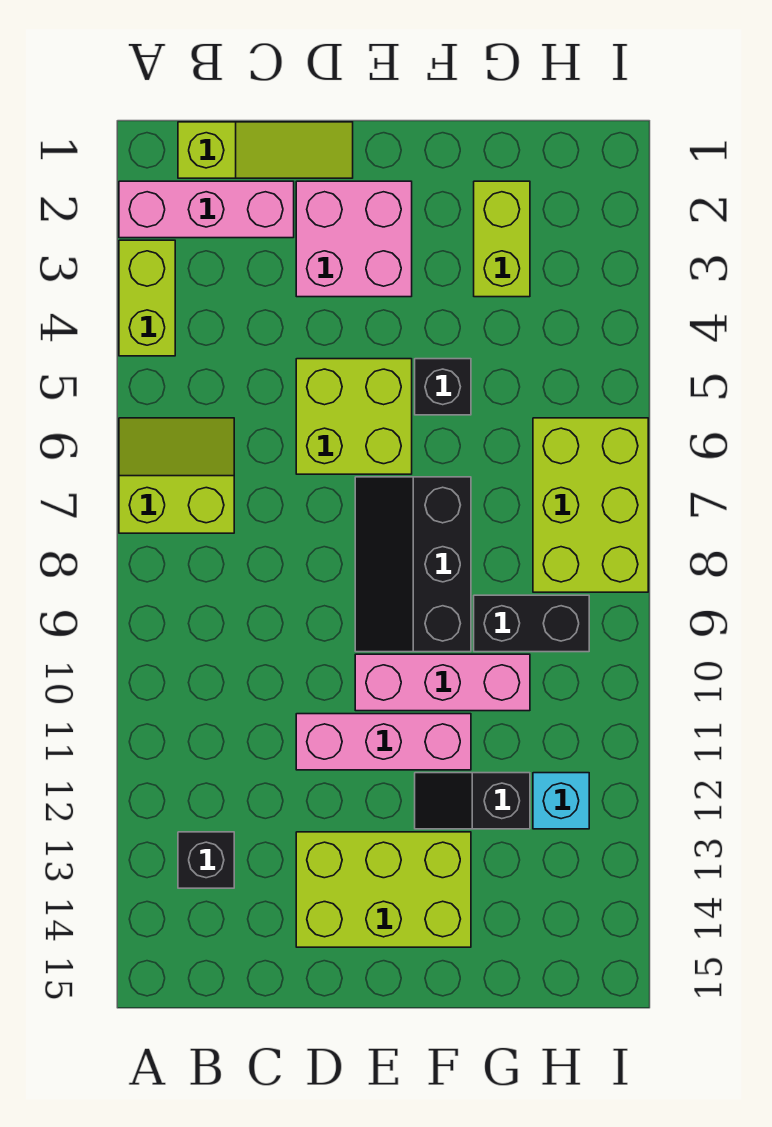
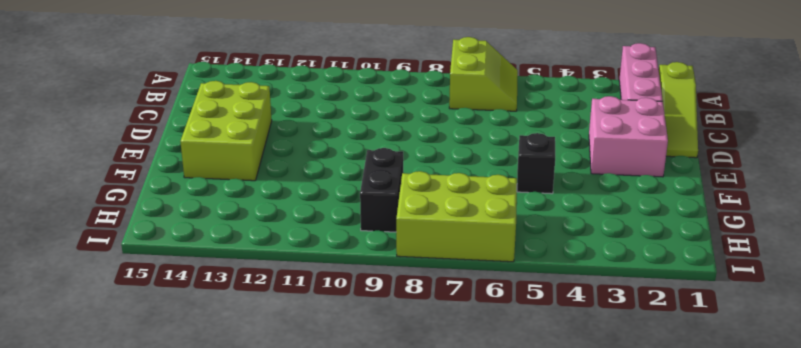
none -> lime brick A3:A4 level 1
none -> black brick B13 level 1
none -> lime brick D5:E6 level 1

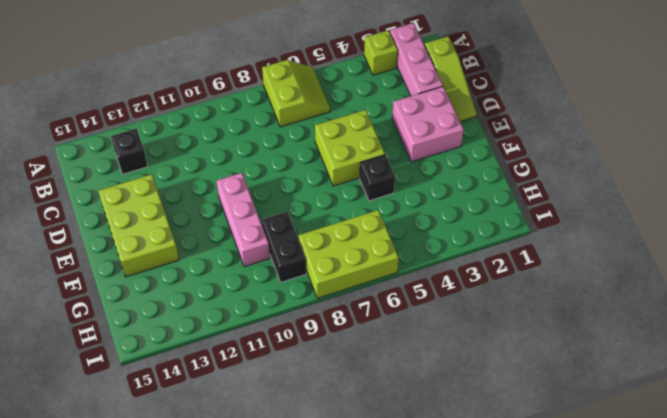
lime brick A3 level 1 -> lime brick A3:A4 level 1
none -> pink brick D11:F11 level 1
none -> black slope E7:F9 level 1 top F
none -> black slope F12:G12 level 1 top G

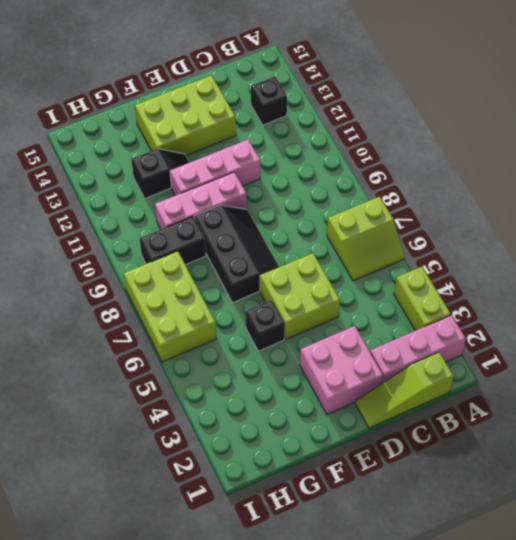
none -> lime brick G2:G3 level 1
none -> cyan brick H12 level 1

